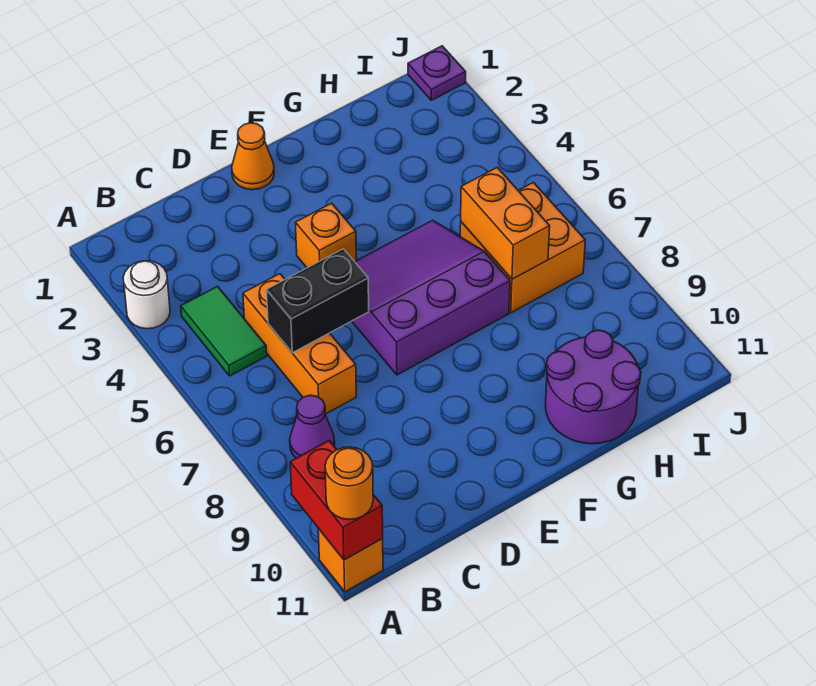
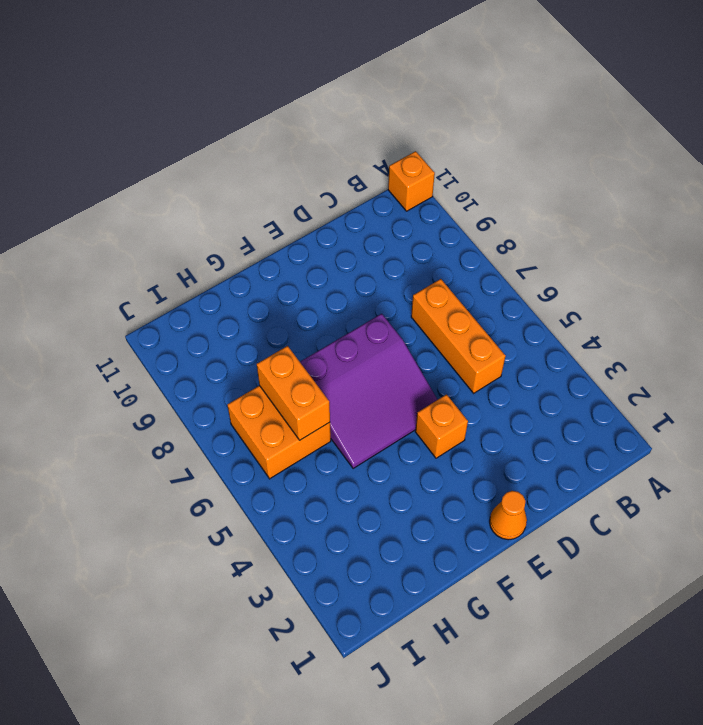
none -> white round brick A3 level 1
none -> green tile B4:B5 level 1
none -> purple cone B8 level 1

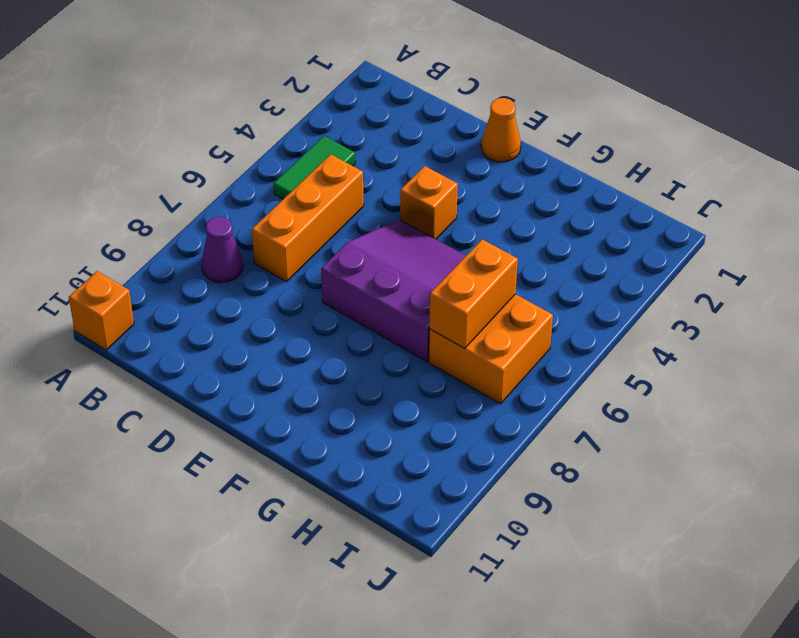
none -> white round brick A3 level 1
none -> purple round brick G10:H11 level 1
none -> purple plate J1 level 1

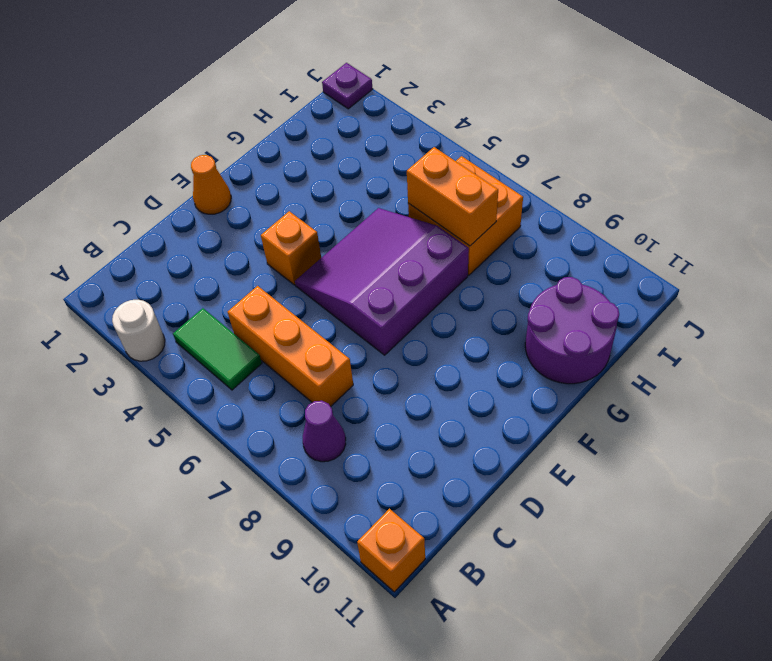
none -> red brick A10:A11 level 2
none -> black brick C6:D6 level 2
none -> orange round brick A11 level 3

